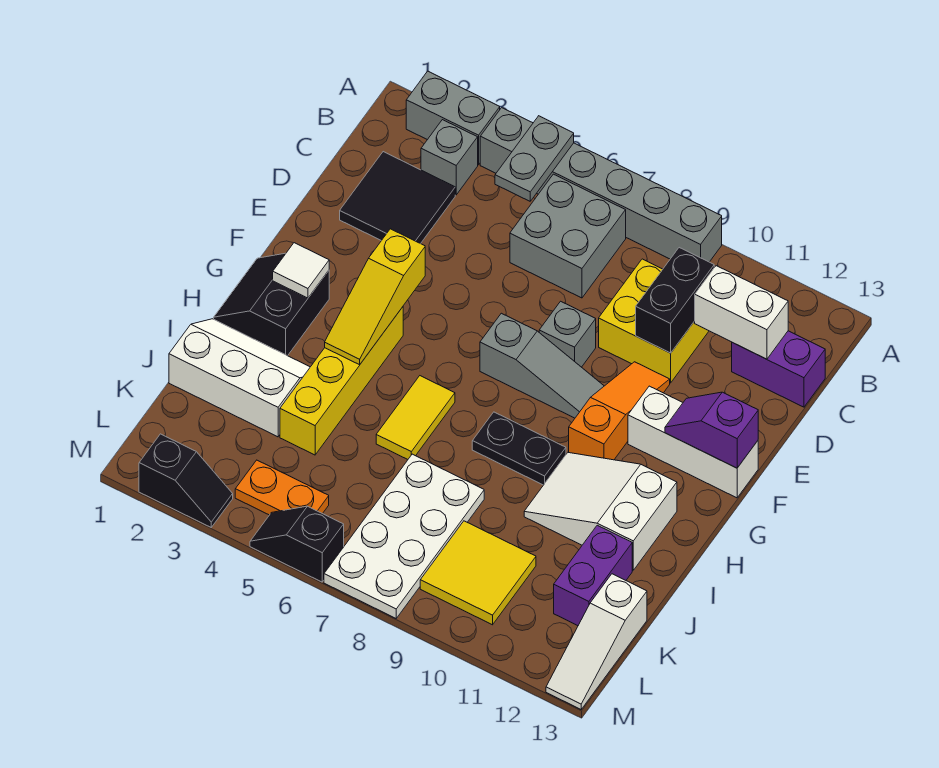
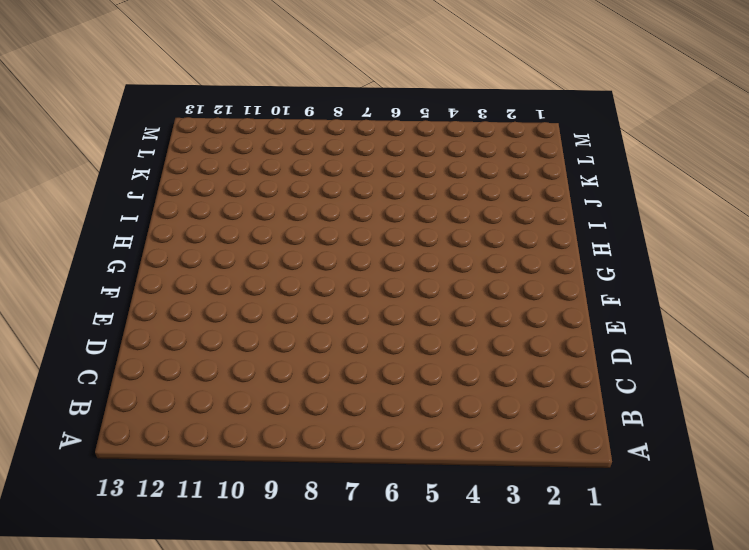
none -> grey brick A2:A3 level 1
none -> grey brick A4:A9 level 1
none -> grey brick B3 level 1
none -> grey brick B6:C7 level 1

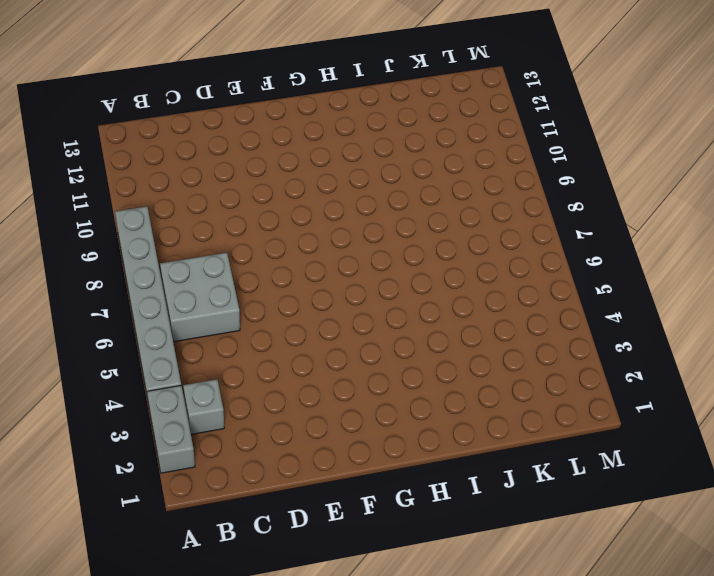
none -> black tile C2:D3 level 1
none -> yellow brick C9:D10 level 1
none -> purple brick C12:C13 level 1
none -> grey brick E8 level 1

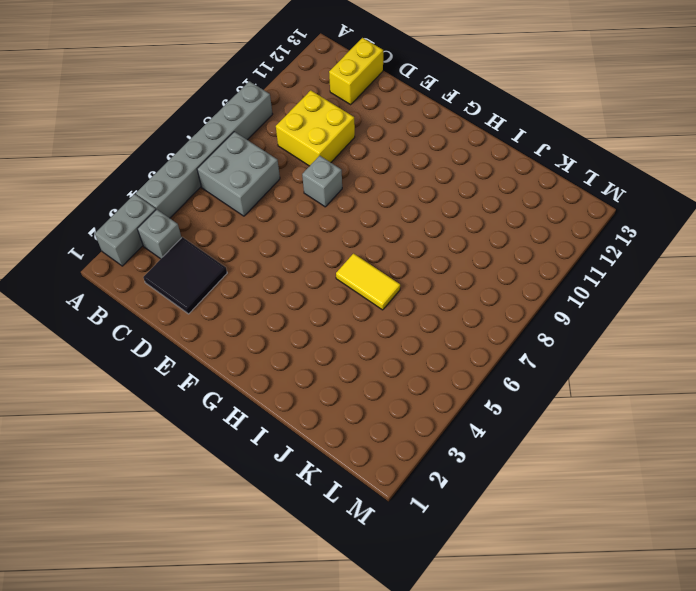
yellow brick C12:C13 level 1 -> purple brick C12:C13 level 1
none -> orange slope E10:G10 level 1 top G
none -> grey slope F7:F9 level 1 top 7
none -> white brick F11:F13 level 1
none -> black slope G1:H2 level 1 top 2

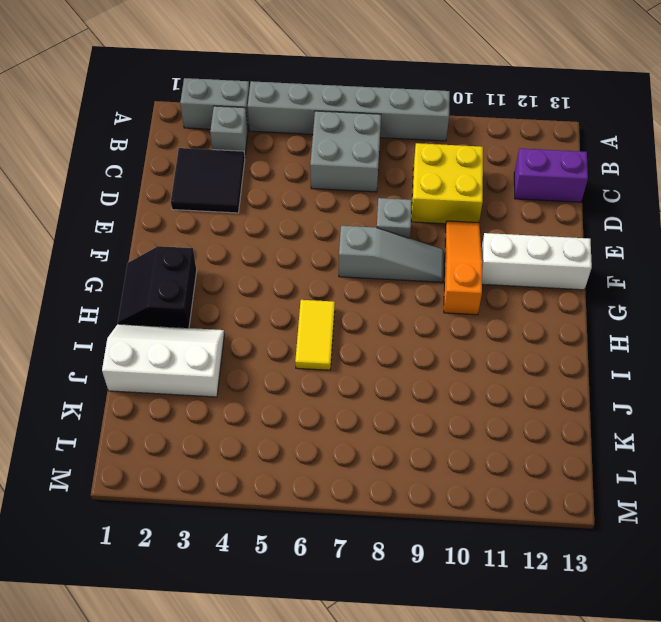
none -> yellow brick G4:J4 level 1
none -> black plate H8:H9 level 1
none -> white slope H10:I12 level 1 top 12
none -> white plate J7:M8 level 1

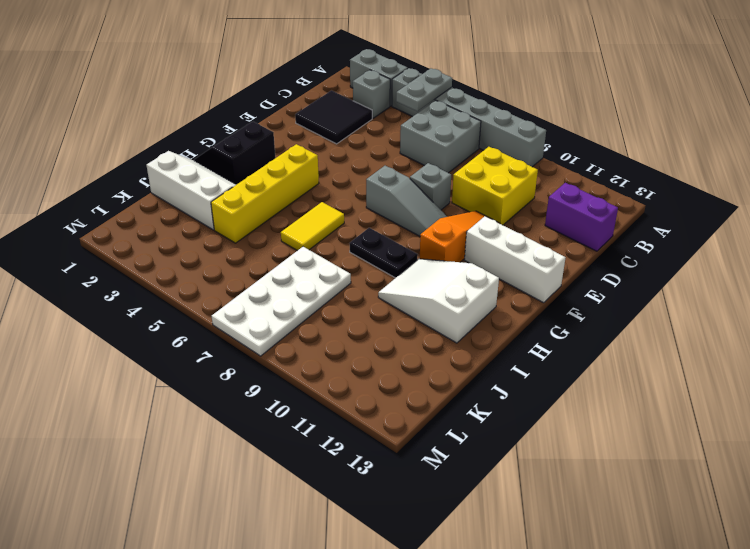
none -> purple brick J12:K12 level 1
none -> yellow tile K9:L10 level 1
none -> white slope K13:M13 level 1 top K
none -> orange plate L4:L5 level 1

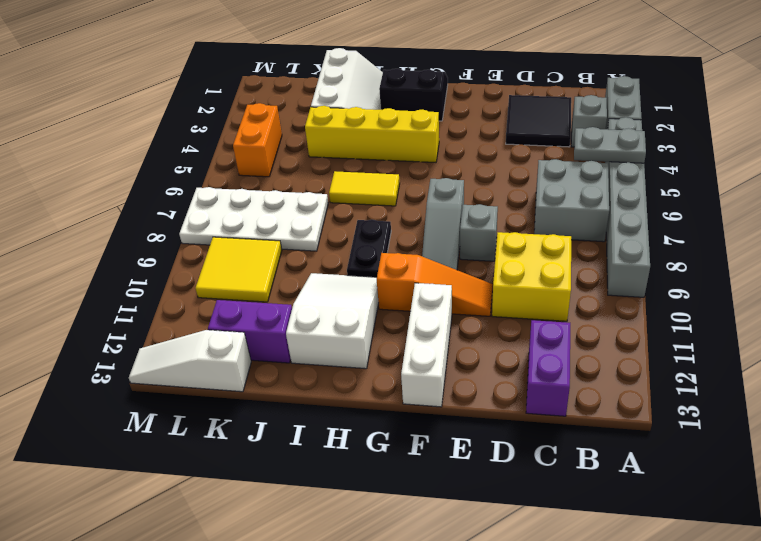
orange brick L4:L5 level 1 -> orange plate L4:L5 level 1
none -> black slope M2:M3 level 1 top 2
none -> black slope M5:M6 level 1 top 6
none -> black brick C10:D10 level 2
none -> white brick C11:C12 level 2

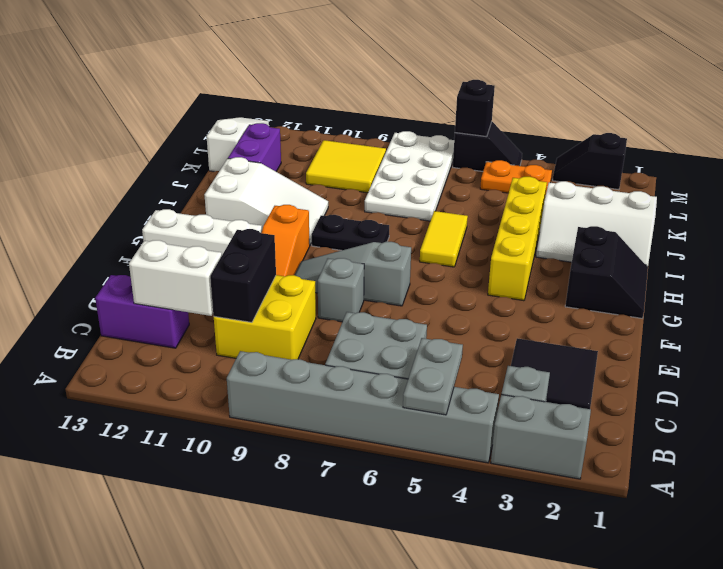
black brick M6 level 2 -> none
none -> yellow slope F4:H4 level 2 top F
none -> purple slope F12:F13 level 2 top 13
none -> white tile G2 level 2

